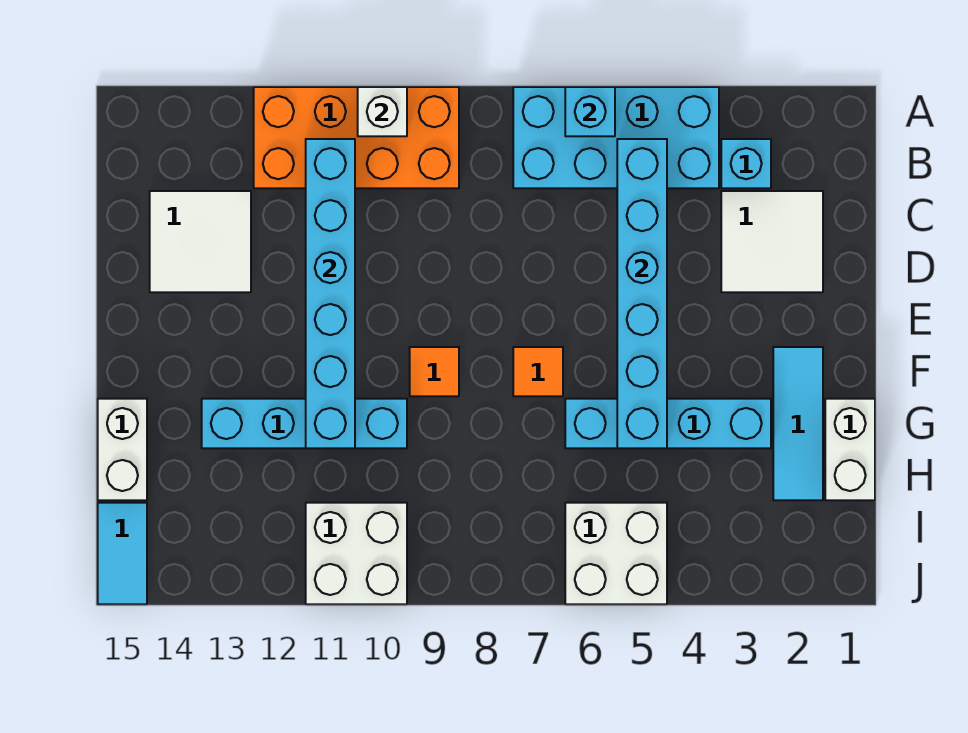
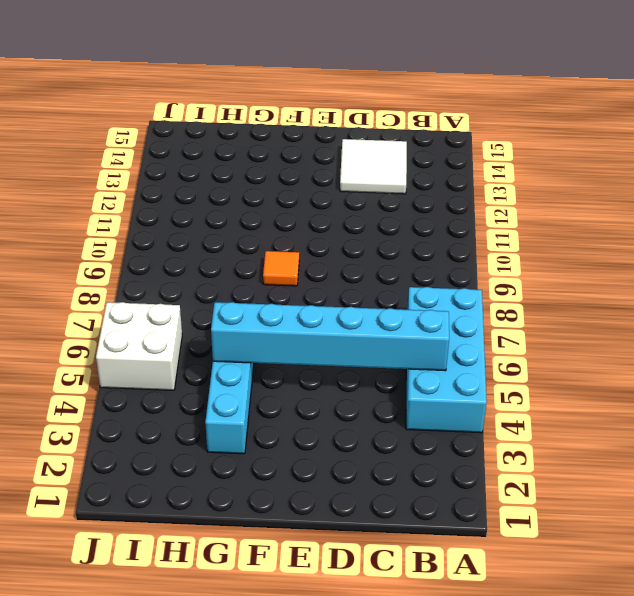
none -> orange brick A9:B12 level 1
none -> cyan brick B3 level 1
none -> white tile C2:D3 level 1

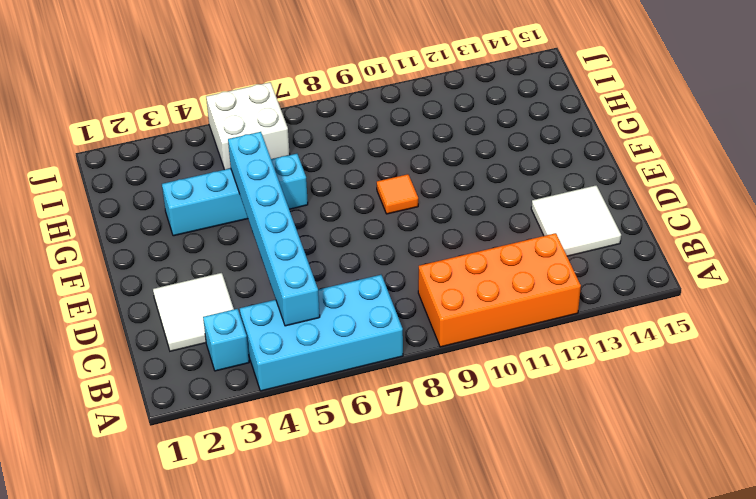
none -> cyan tile F2:H2 level 1
none -> orange tile F7 level 1
none -> white brick G1:H1 level 1

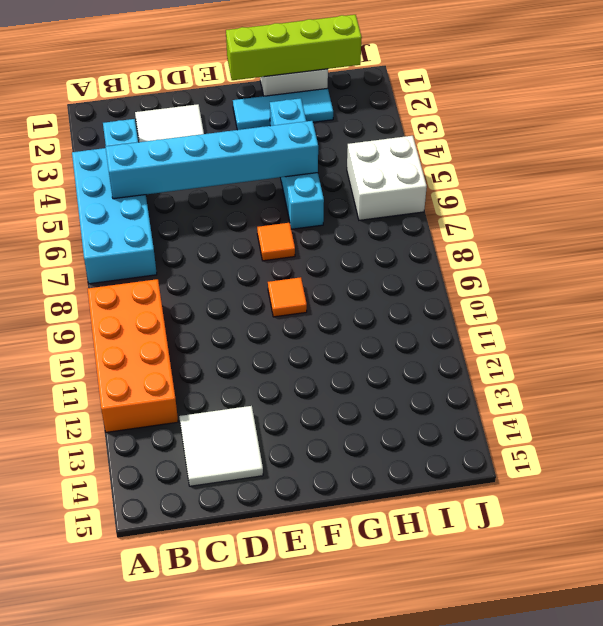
lime brick F1:I1 level 2 -> none
none -> cyan brick G10:G13 level 1
none -> white brick G15:H15 level 1
none -> white brick I10:J11 level 1

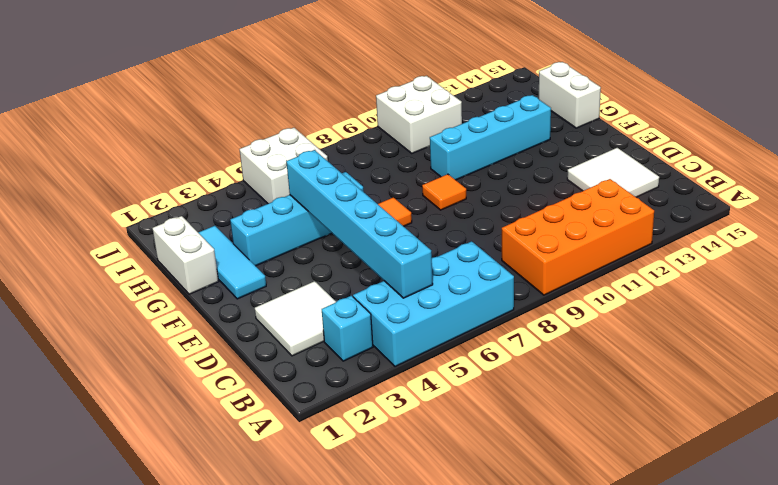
none -> cyan tile I15:J15 level 1
none -> cyan brick A6 level 2
none -> white brick A10 level 2

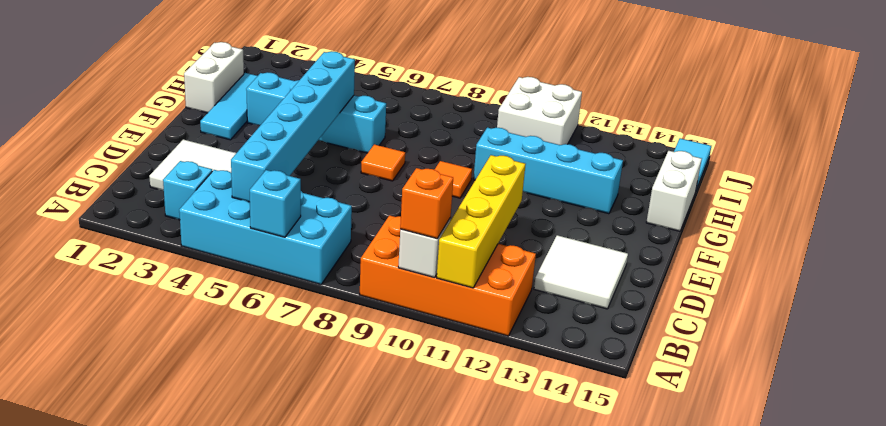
orange brick A10 level 3 -> none
yellow brick A11:D11 level 2 -> cyan brick B11:G11 level 2
none -> white brick I5:J6 level 1

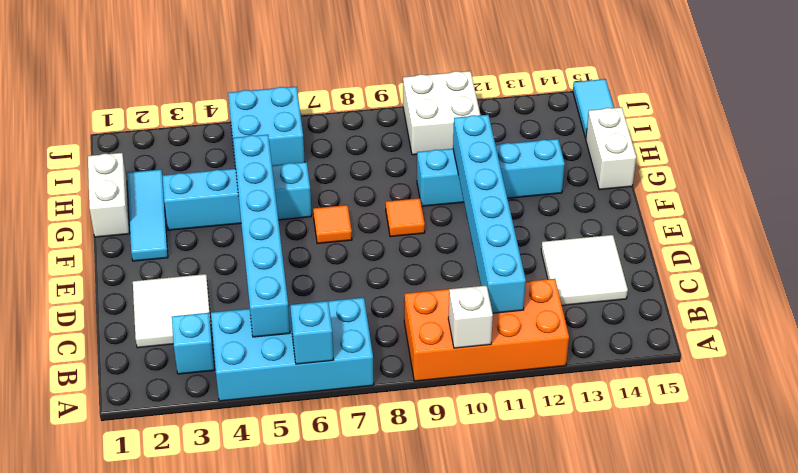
cyan brick I5:J6 level 1 -> white brick I5:J6 level 1

